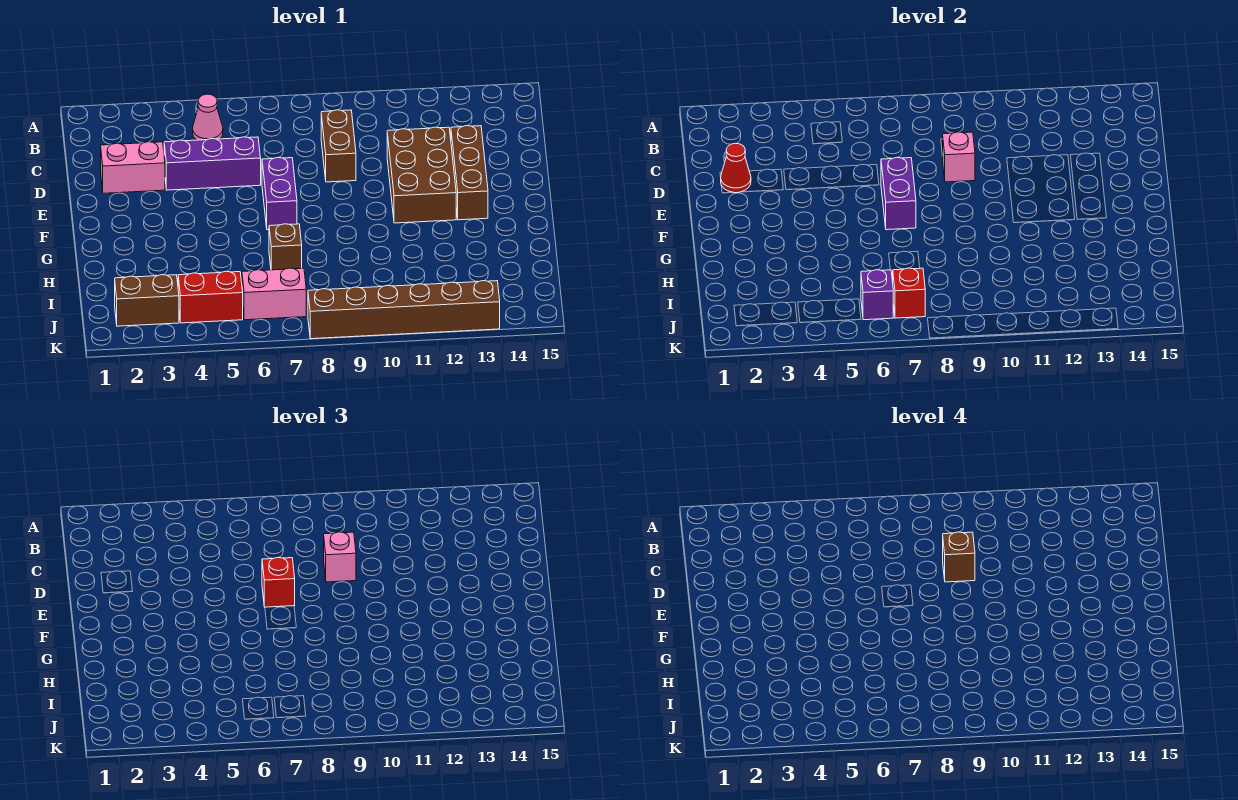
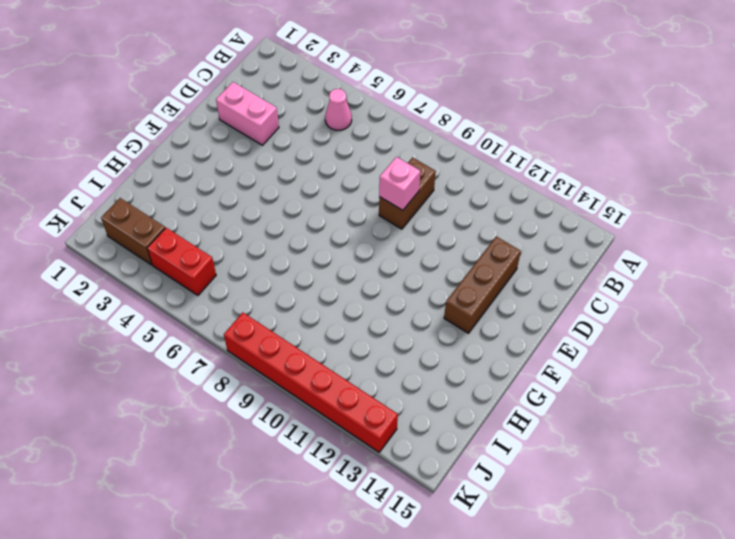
red brick K8:K13 level 1 -> brown brick K8:K13 level 1
none -> purple brick D4:D6 level 1
none -> brown brick D11:F12 level 1
none -> purple brick E7:F7 level 1

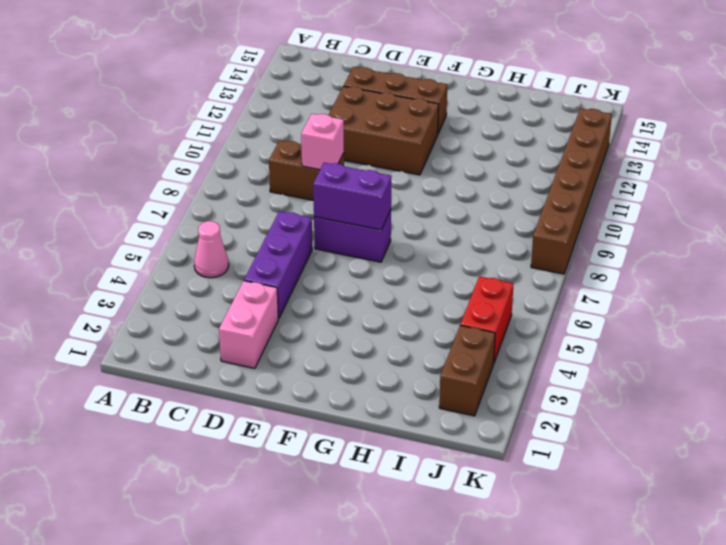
none -> brown brick H7 level 1
none -> pink brick J6:J7 level 1
none -> red cone D2 level 2

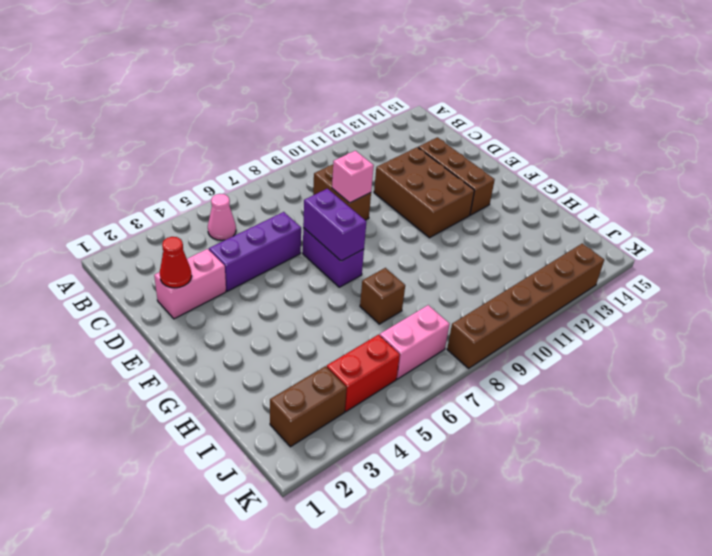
none -> purple brick J6 level 2
none -> red brick J7 level 2
none -> pink brick D9 level 3

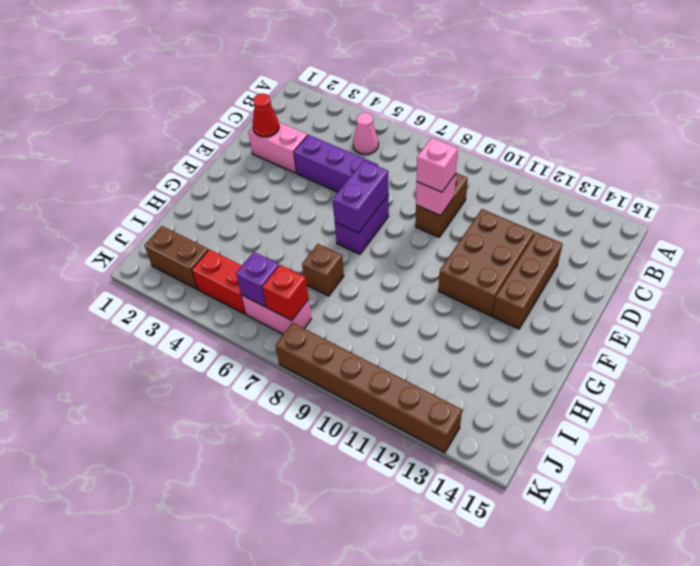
none -> red brick E7 level 3
none -> brown brick D9 level 4

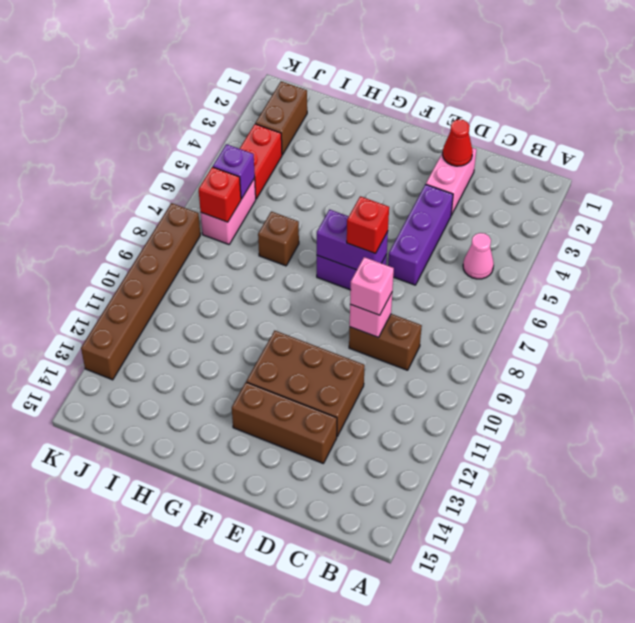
none -> brown brick D9 level 4

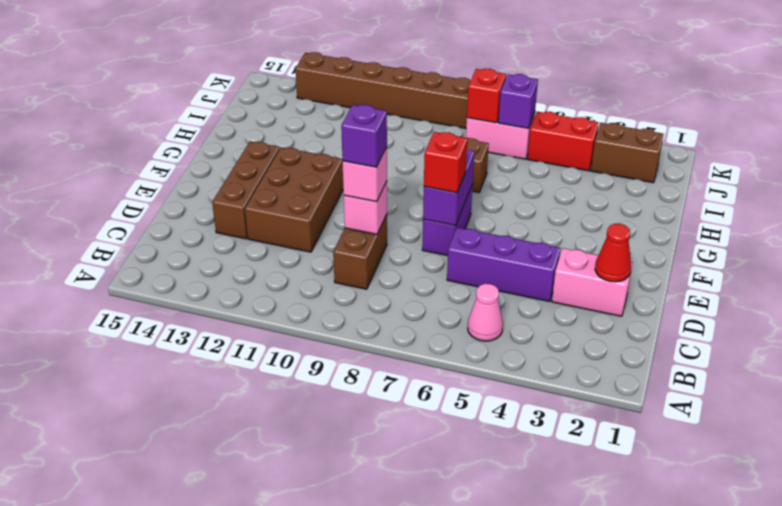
purple brick D9 level 4 -> brown brick D9 level 4

